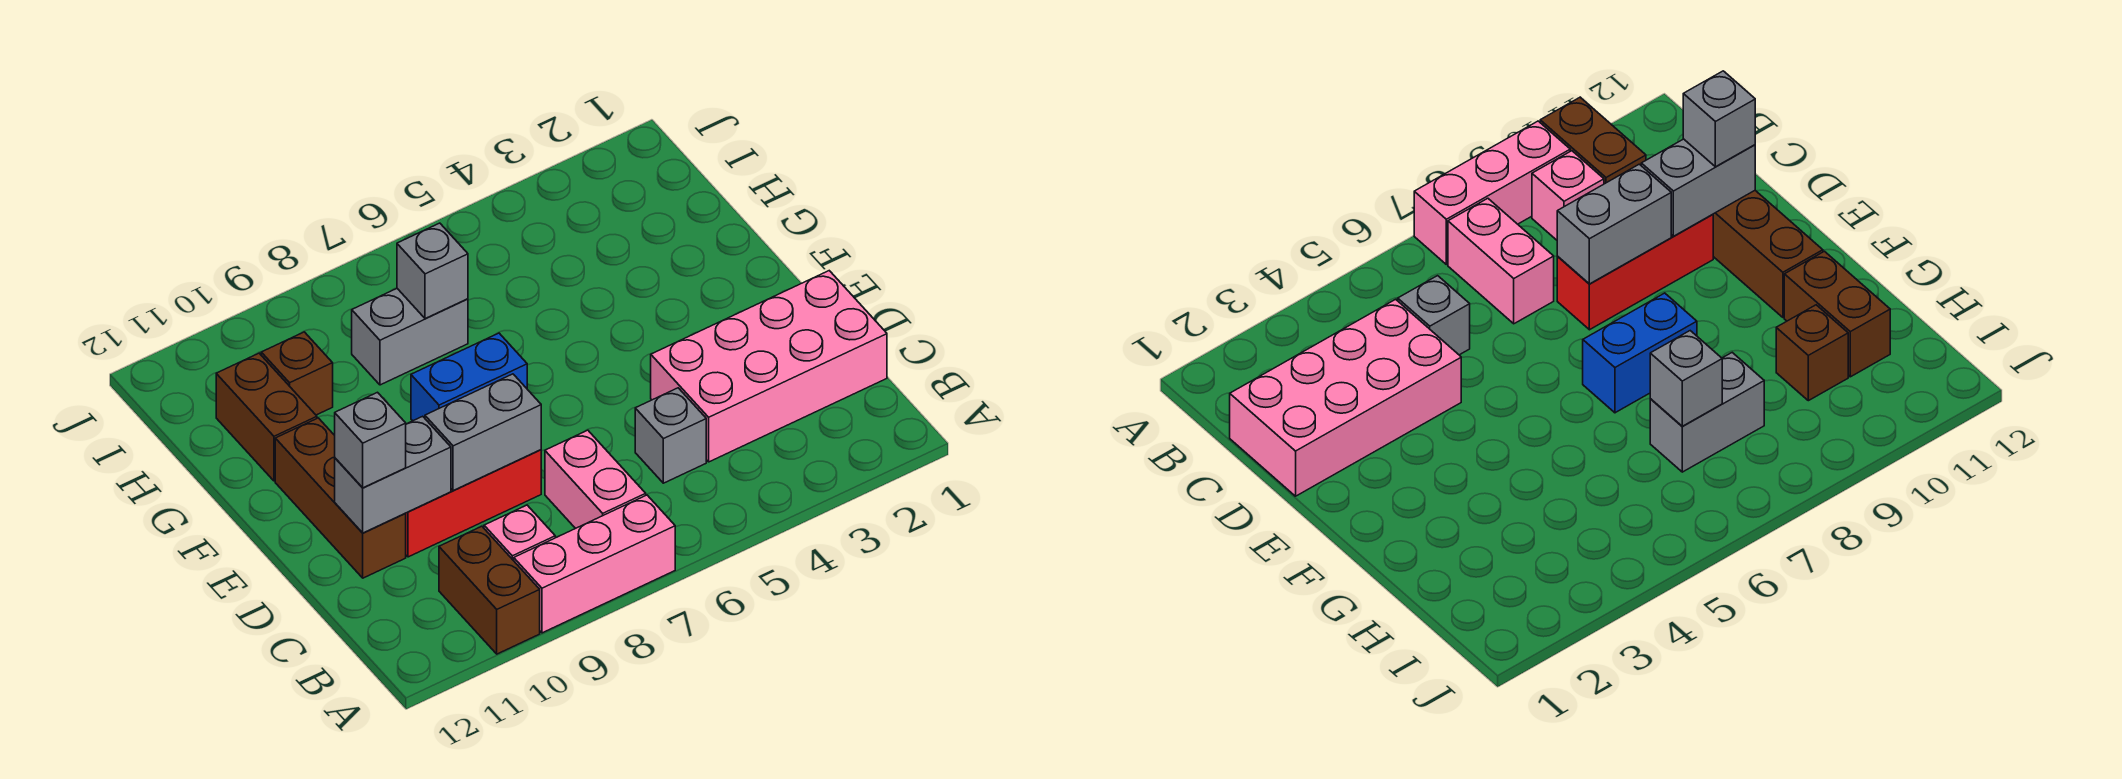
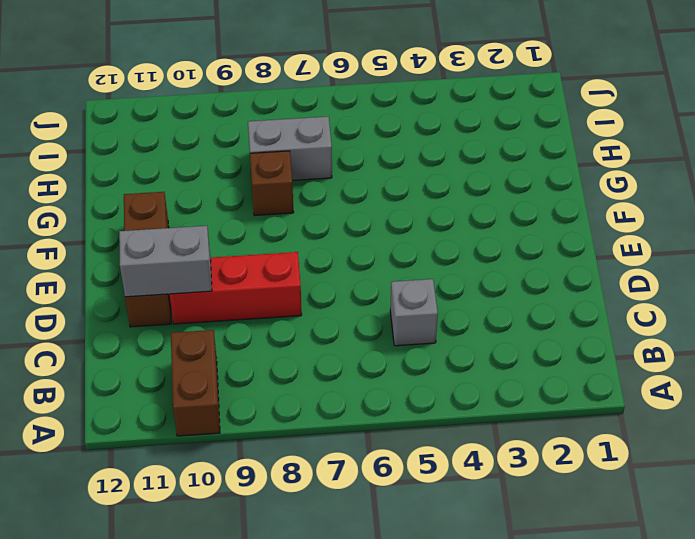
brown brick G8 level 1 -> brown brick H10 level 1
none -> pink brick A7:A9 level 1
none -> pink brick B7:C7 level 1
none -> pink brick B9 level 1

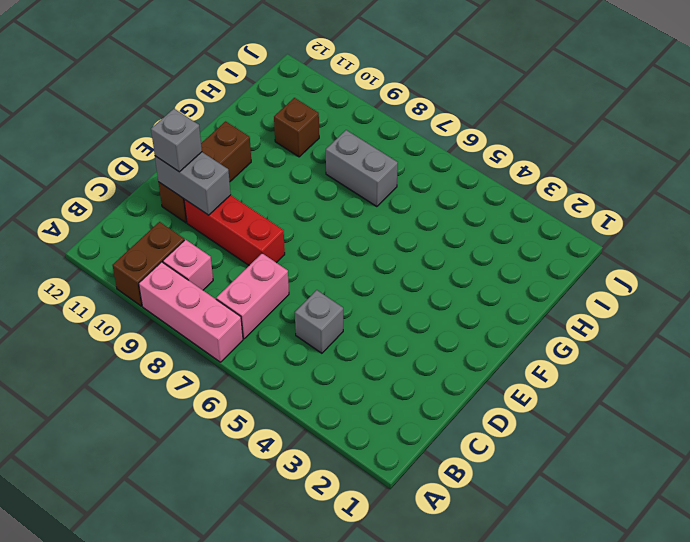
none -> pink brick C1:D4 level 1
none -> blue brick F7:F8 level 1
none -> brown brick G11:H11 level 1

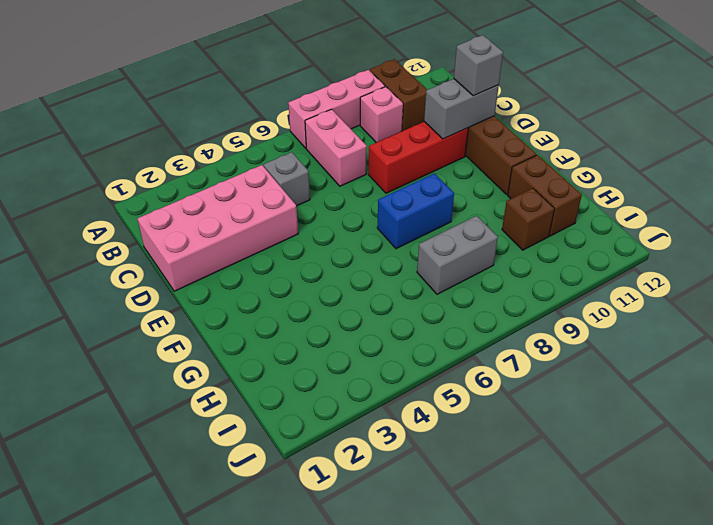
none -> grey brick D8:D9 level 2
none -> grey brick H7 level 2

